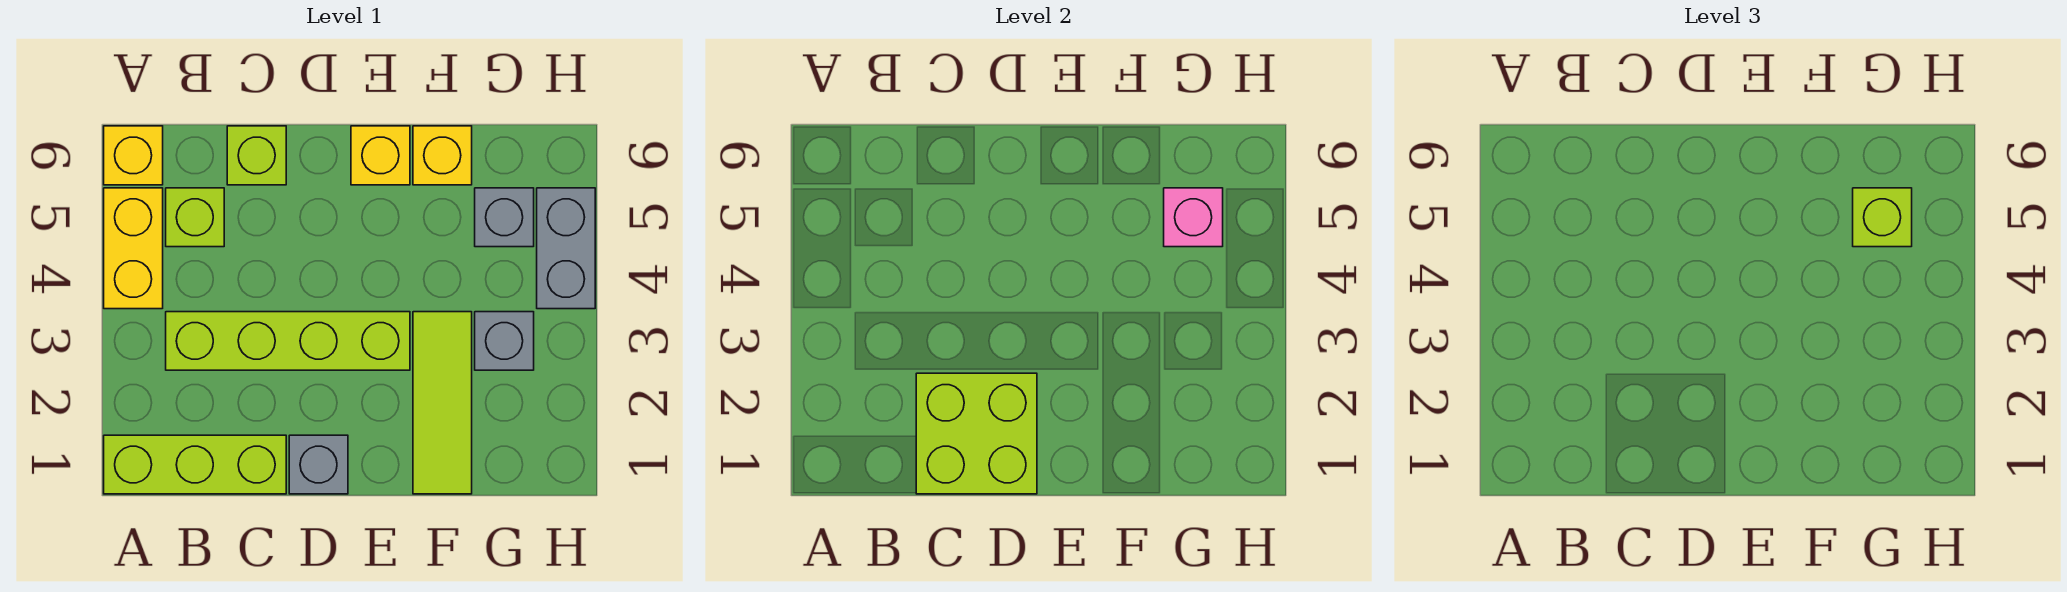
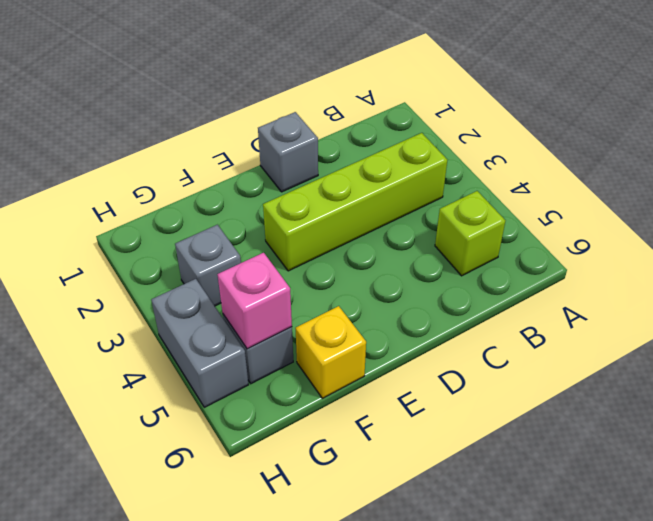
none -> lime brick A1:C1 level 1
none -> yellow brick A4:A5 level 1
none -> yellow brick A6 level 1

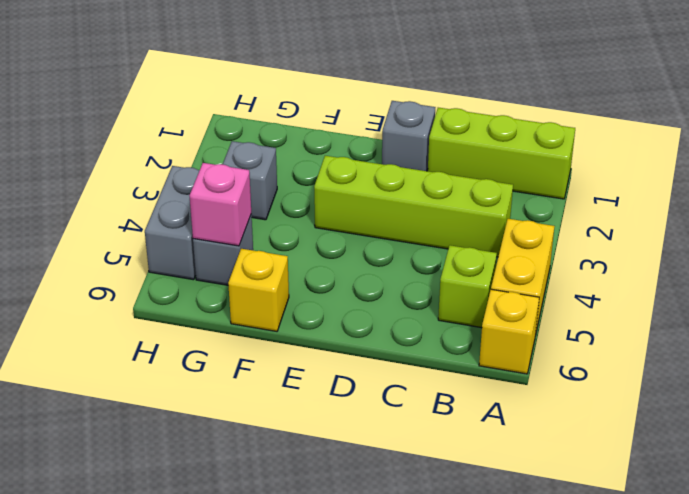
none -> lime brick C6 level 1
none -> yellow brick E6 level 1
none -> lime tile F1:F3 level 1

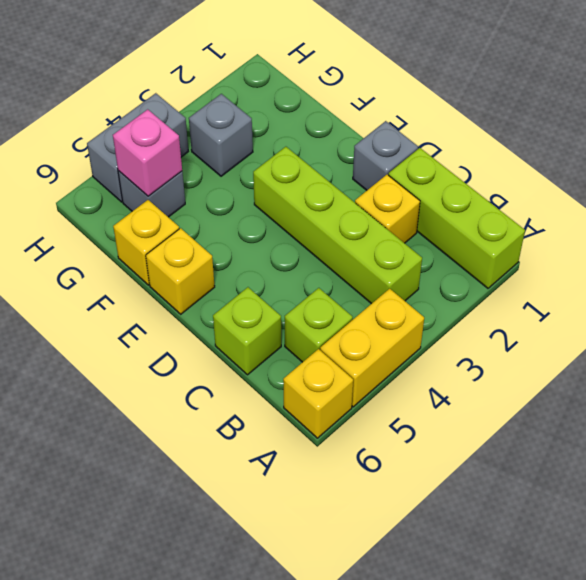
yellow brick C2 level 1 -> none
none -> lime tile F1:F3 level 1
none -> lime brick C1:D2 level 2
none -> lime brick G5 level 3

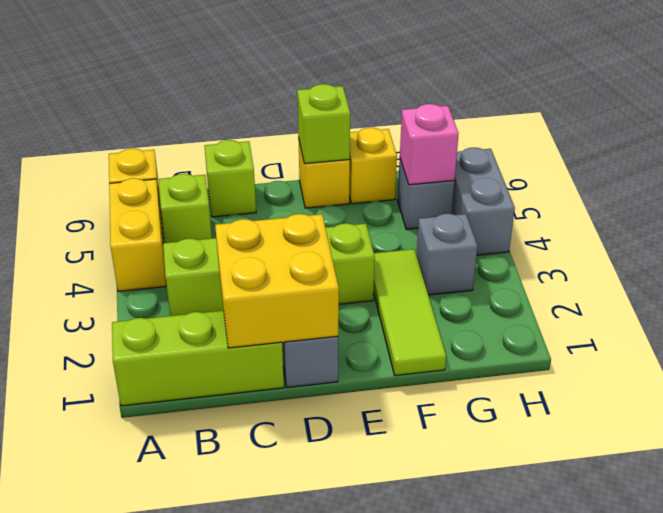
yellow brick C1:D2 level 2 -> lime brick C1:D2 level 2
lime brick E6 level 2 -> lime brick G5 level 3

